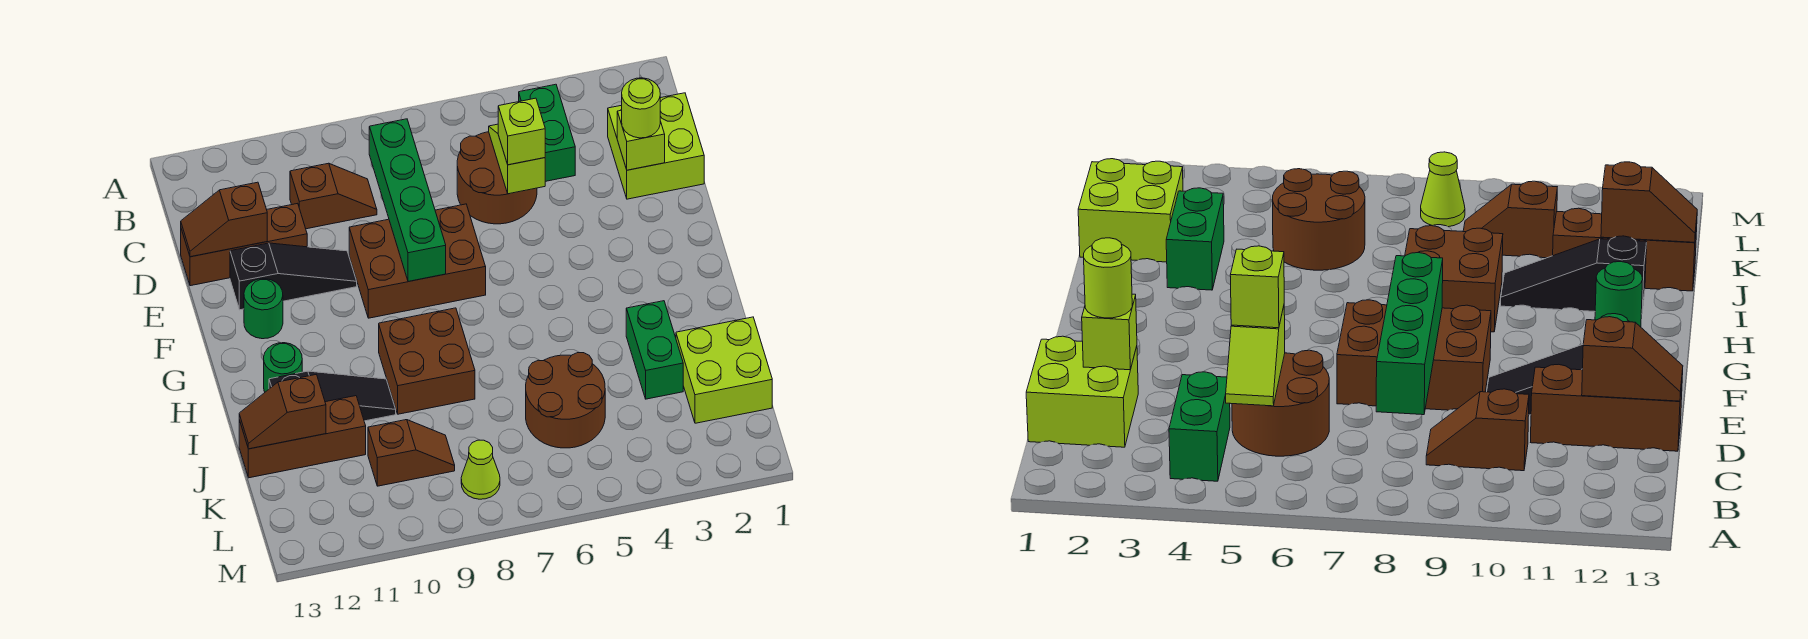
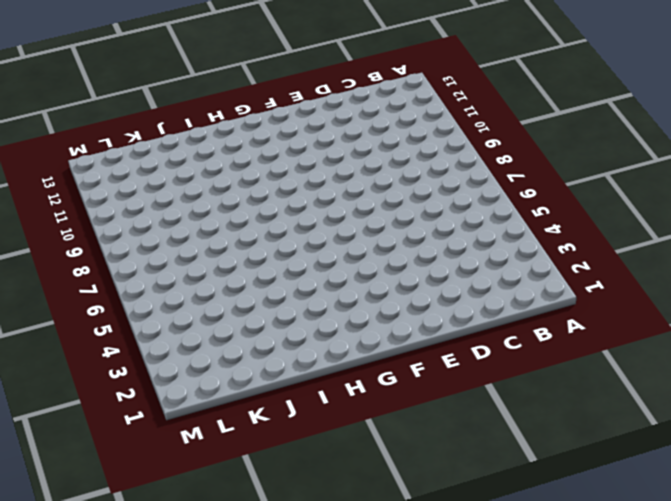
none -> green brick B4:C4 level 1
none -> lime brick C1:D2 level 1
none -> brown round brick C5:D6 level 1

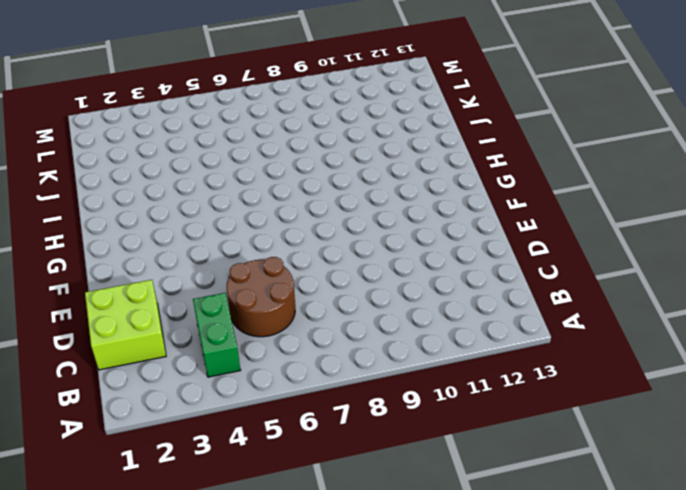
none -> brown slope C9:C10 level 1 top 10
none -> brown brick D11:D13 level 1
none -> brown brick E7:F9 level 1

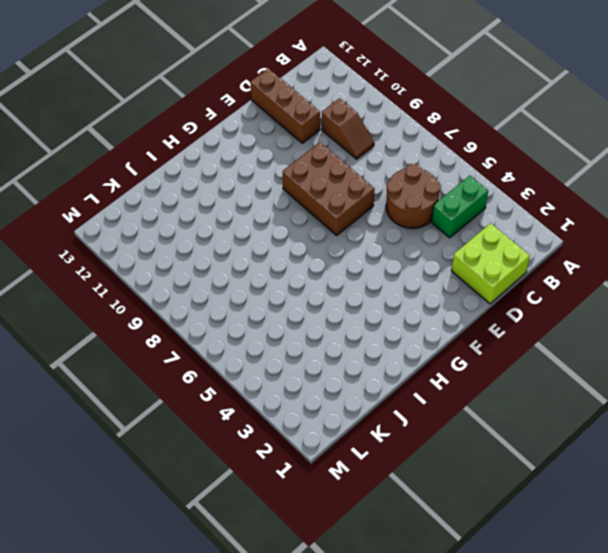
none -> black slope E10:E12 level 1 top 12
none -> green round brick F12 level 1
none -> brown brick H8:I9 level 1

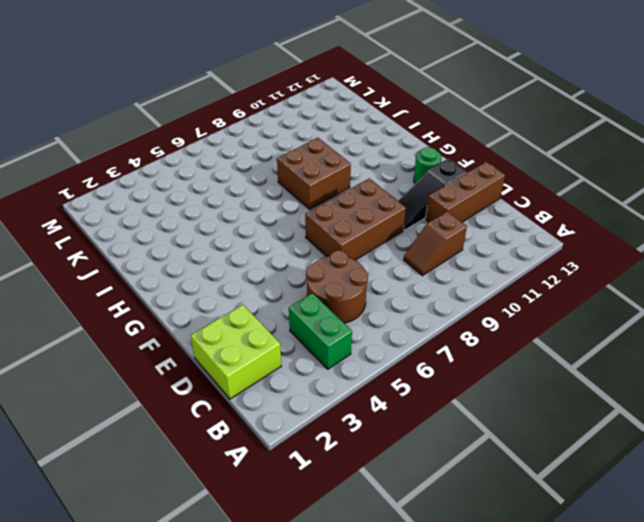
none -> green round brick H12 level 1
none -> green brick I3:J3 level 1
none -> black slope I10:I12 level 1 top 12

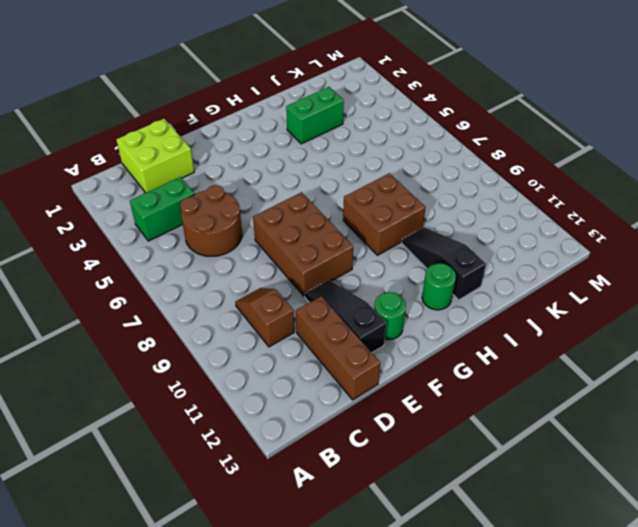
none -> lime brick J1:K2 level 1
none -> brown round brick J5:K6 level 1
none -> brown brick J11:J13 level 1

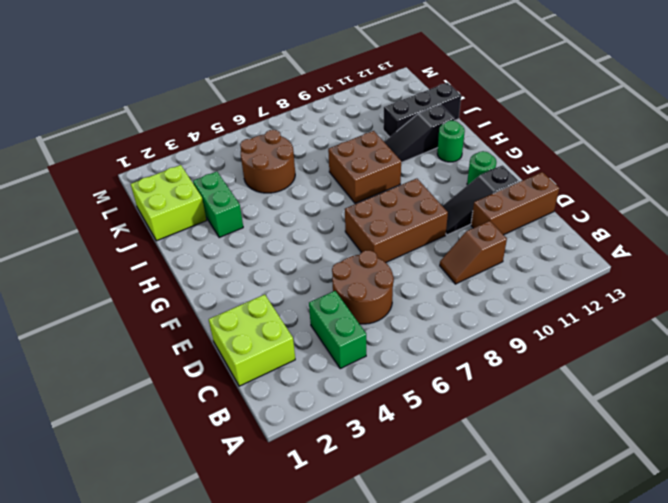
black brick J11:J13 level 1 -> brown brick J11:J13 level 1
none -> brown slope K9:K10 level 1 top 10
none -> lime cone L8 level 1
none -> lime slope C5:D5 level 2 top D

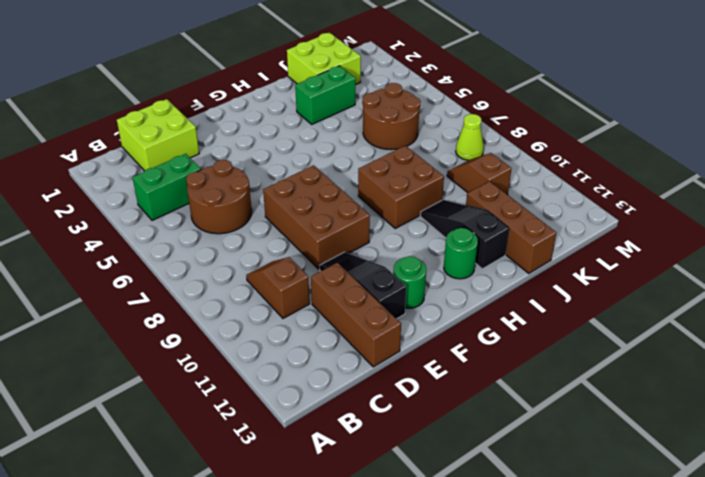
none -> lime slope C5:D5 level 2 top D
none -> green brick C8:F8 level 2
none -> lime brick D2 level 2

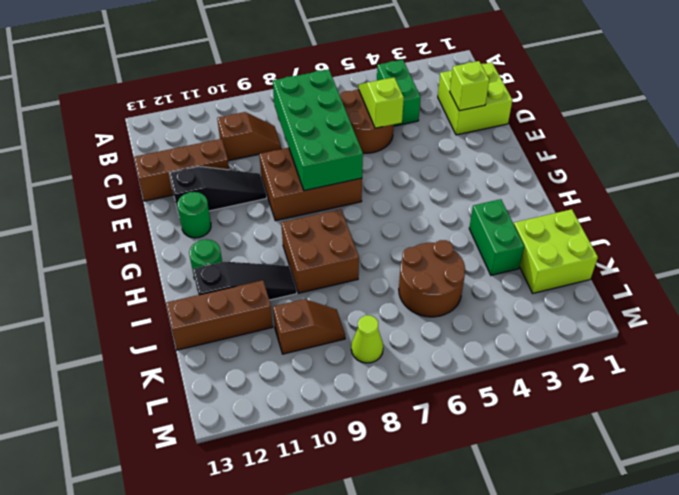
green brick C7:F8 level 2 -> green brick C8:F8 level 2
none -> brown slope D12:D13 level 2 top 12
none -> brown slope J12:J13 level 2 top 12
none -> lime round brick D2 level 3

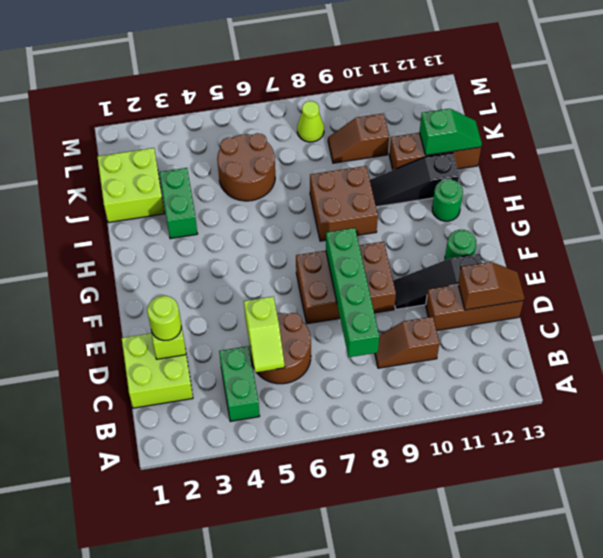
green slope J12:J13 level 2 top 12 -> brown slope J12:J13 level 2 top 12
none -> lime brick D5 level 3

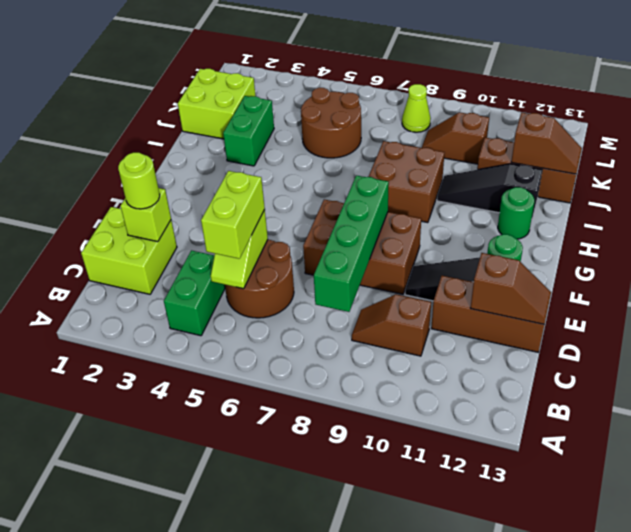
lime brick C5:D5 level 3 -> lime brick D5 level 3

